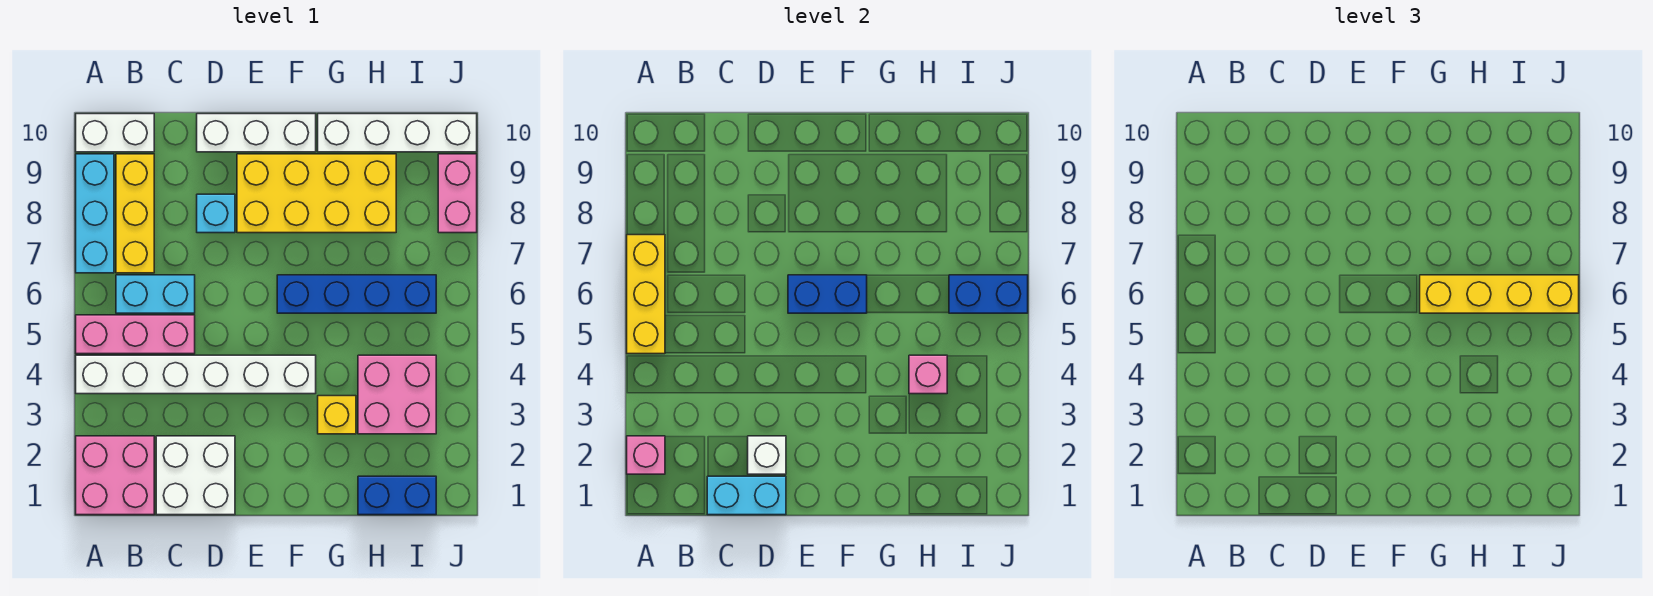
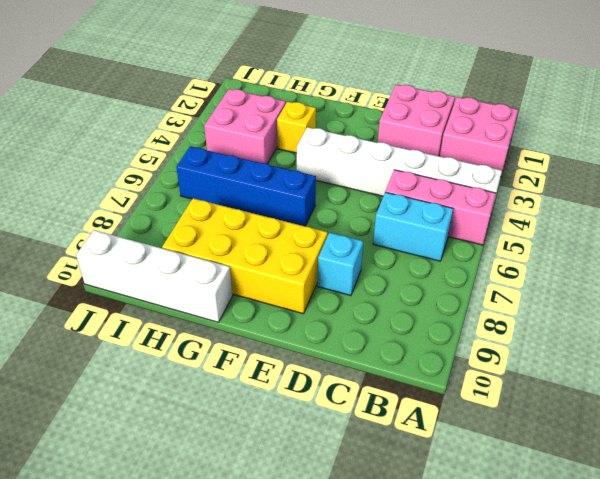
pink brick C1:D2 level 1 -> white brick C1:D2 level 1
none -> cyan brick A7:A9 level 1
none -> white brick A10:B10 level 1
none -> yellow brick B7:B9 level 1

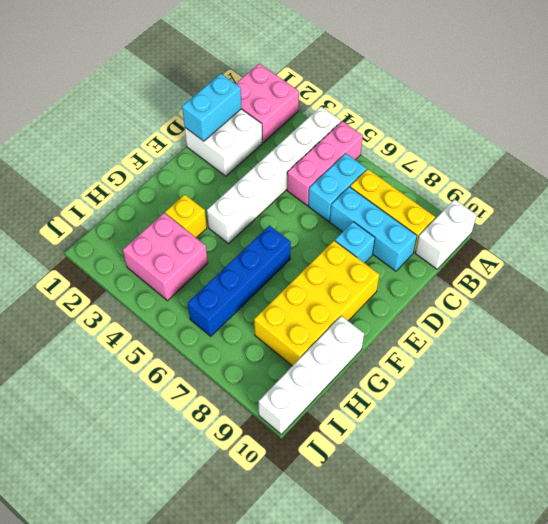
cyan brick C7:C9 level 1 -> cyan brick A7:A9 level 1
none -> white brick D10:F10 level 1
none -> blue brick H1:I1 level 1
none -> pink brick J8:J9 level 1

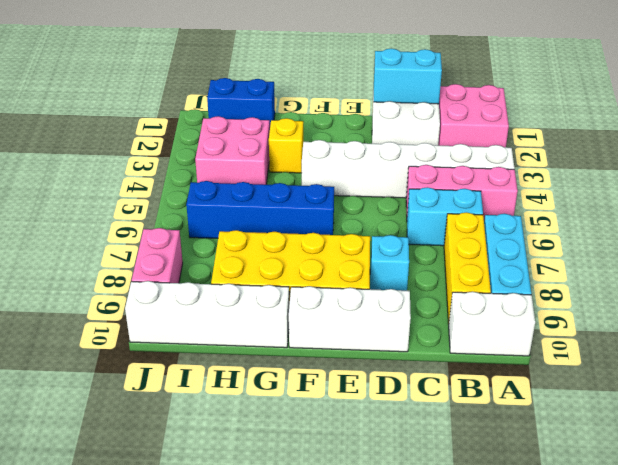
none -> pink brick A2 level 2
none -> yellow brick A5:A7 level 2
none -> white brick D2 level 2

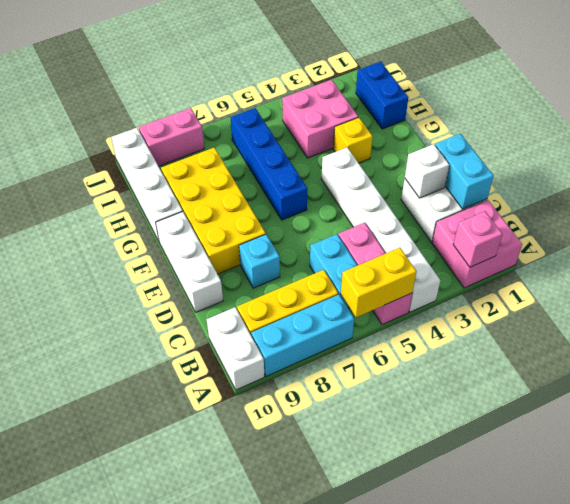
yellow brick A5:A6 level 2 -> yellow brick A5:A7 level 2
none -> blue brick E6:F6 level 2
none -> pink brick H4 level 2
none -> blue brick I6:J6 level 2

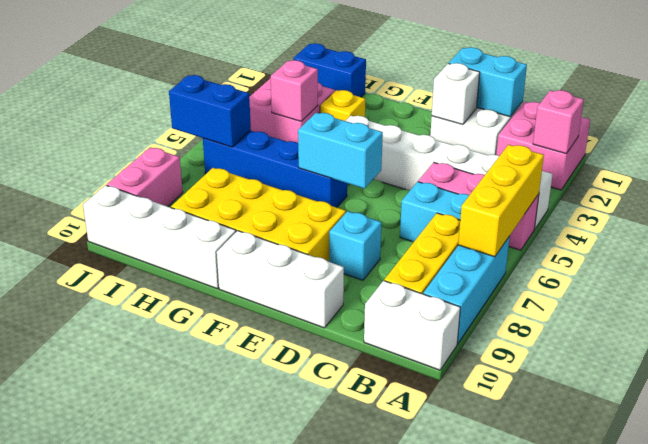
cyan brick E6:F6 level 2 -> blue brick E6:F6 level 2
none -> yellow brick G6:J6 level 3

